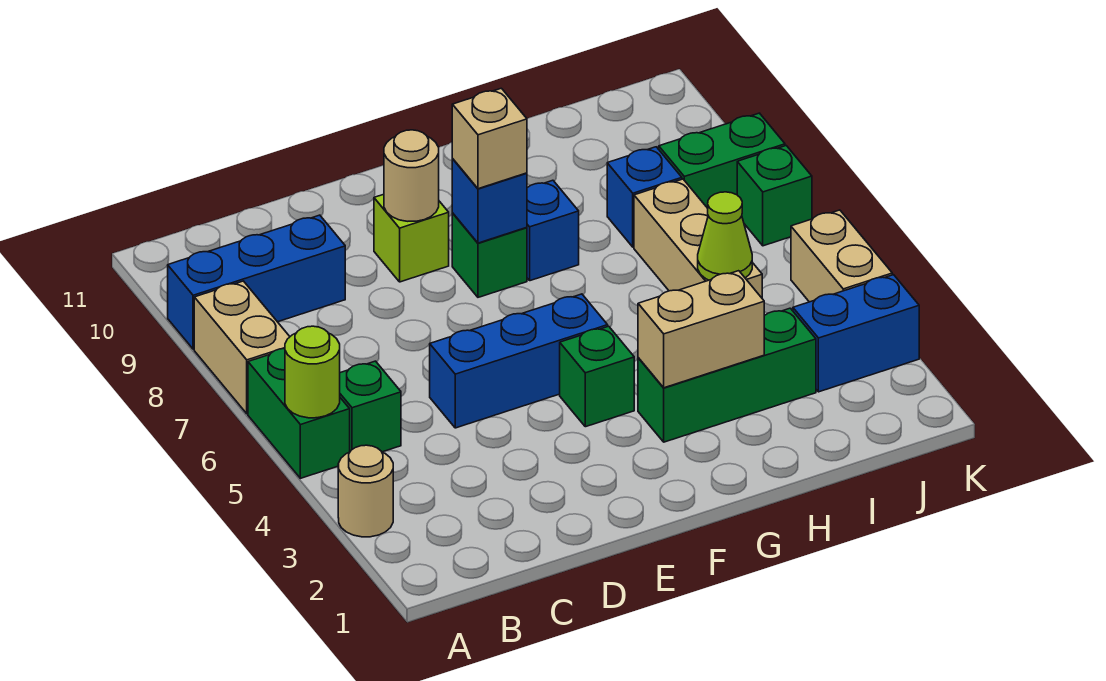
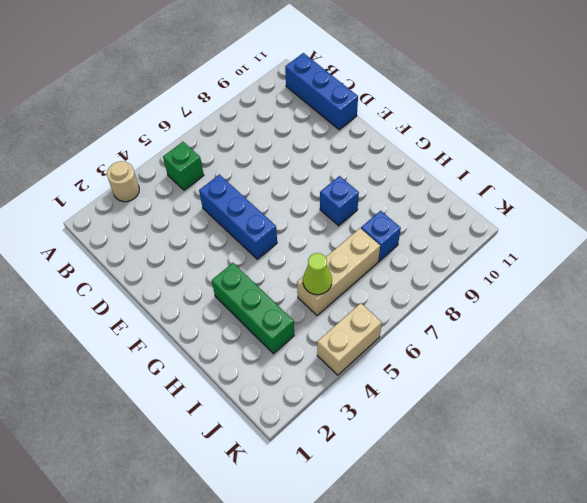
blue brick B11:D11 level 1 -> blue brick A9:C9 level 1
none -> green brick A5:A6 level 1
none -> tan brick A7:A8 level 1
none -> lime brick E9 level 1

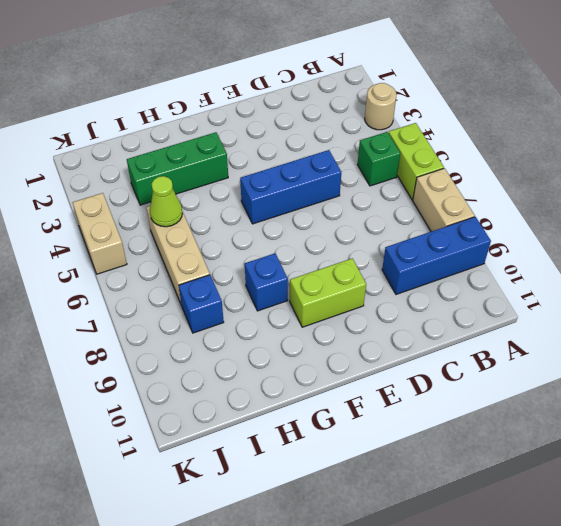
lime brick A5:A6 level 1 -> green brick A5:A6 level 1
lime brick E9:F9 level 1 -> lime brick E9 level 1
none -> green brick F4 level 1
none -> green brick F8 level 1
none -> blue brick J3:K3 level 1

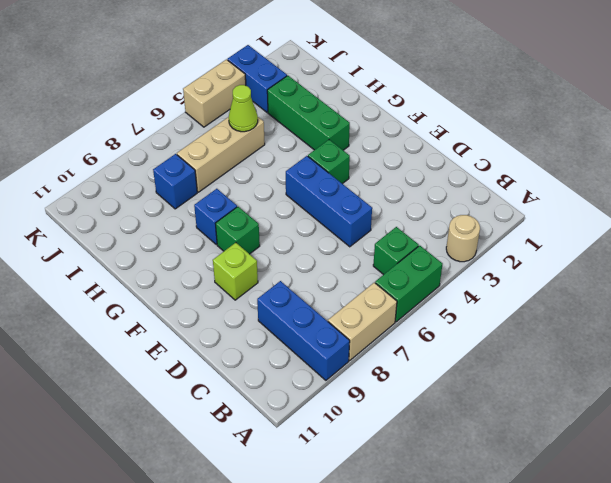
none -> green brick J8:K8 level 1
none -> green brick K7 level 1
none -> lime round brick A5 level 2

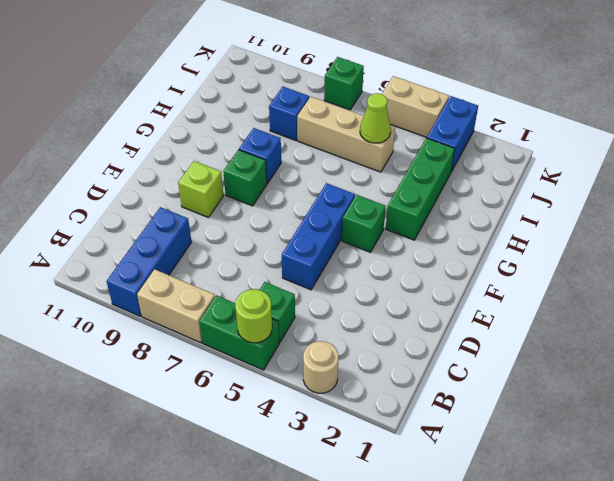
none -> green brick J8:K8 level 1
none -> tan round brick E9 level 2
none -> blue brick F8 level 2

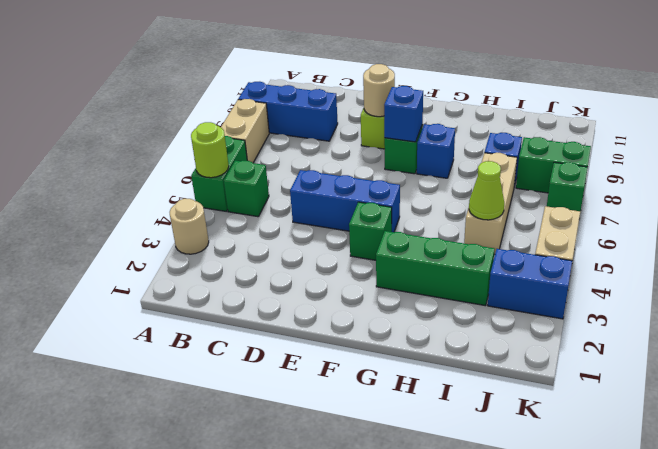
none -> tan brick G3:H3 level 2
none -> tan brick F8 level 3

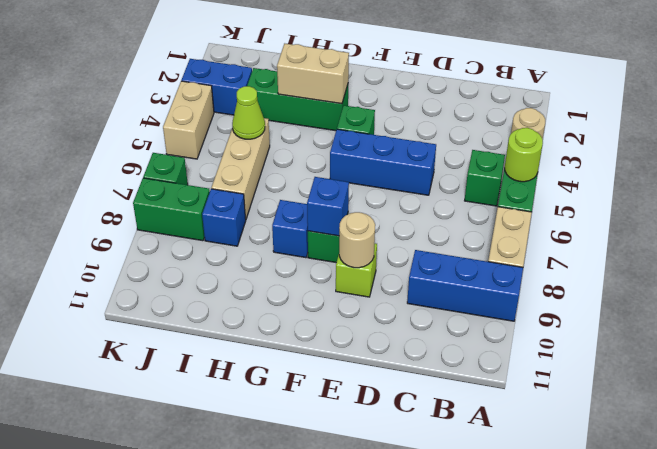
none -> tan brick F8 level 3

